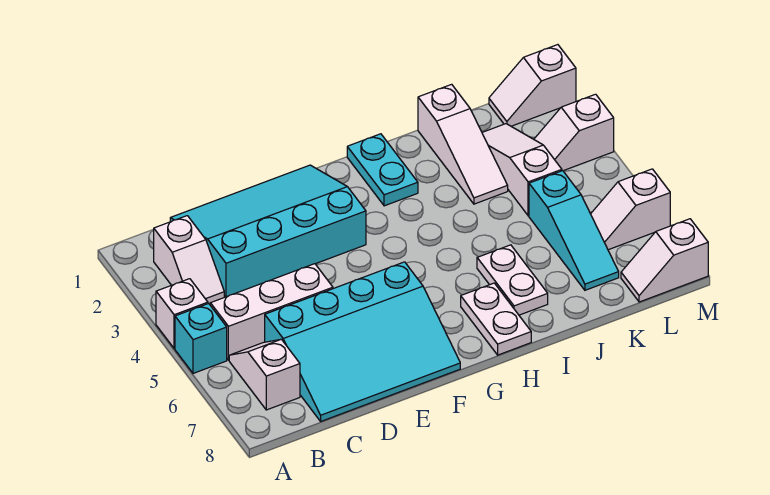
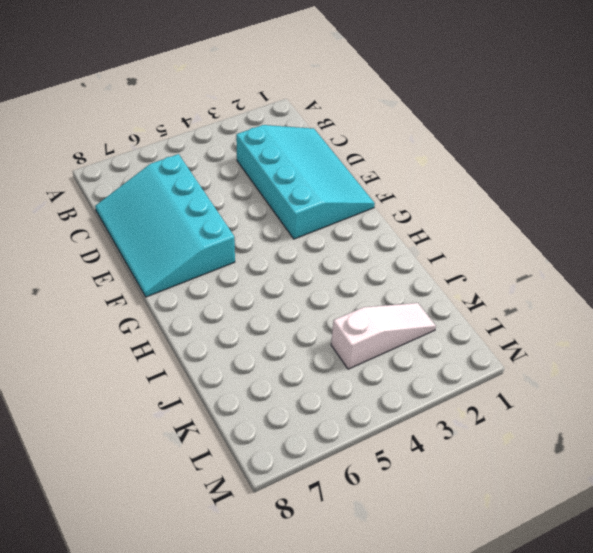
none -> white brick A4 level 1
none -> cyan brick A5 level 1
none -> white slope B2:B3 level 1 top 2

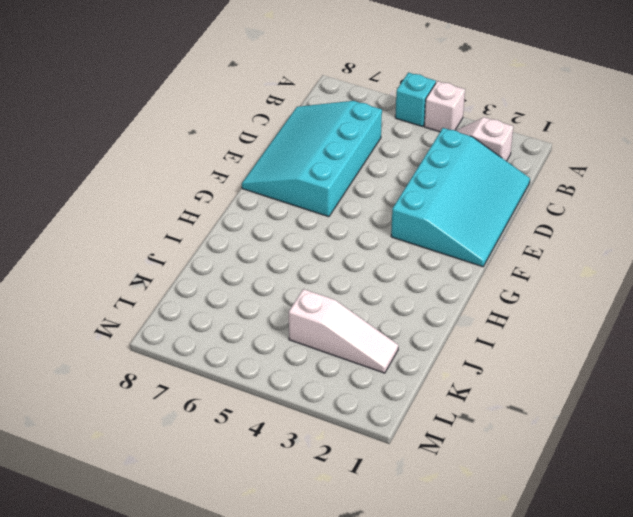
none -> white brick B5:D5 level 1
none -> white slope B6:B7 level 1 top 7
none -> cyan plate H1:H2 level 1

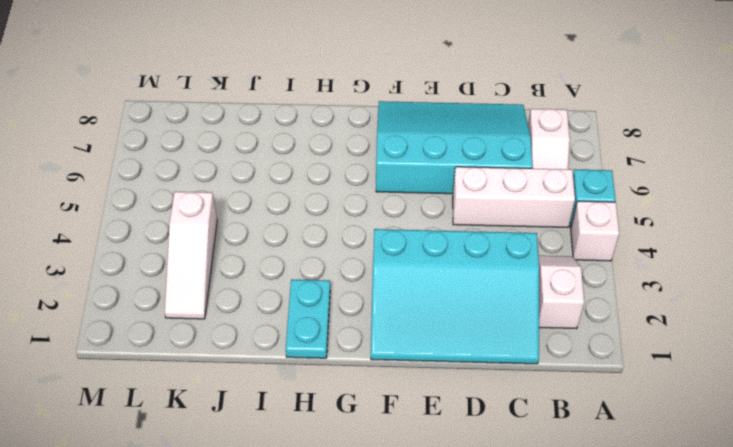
none -> white plate H7:H8 level 1
none -> white plate I6:I7 level 1
none -> white slope J1:J3 level 1 top 1

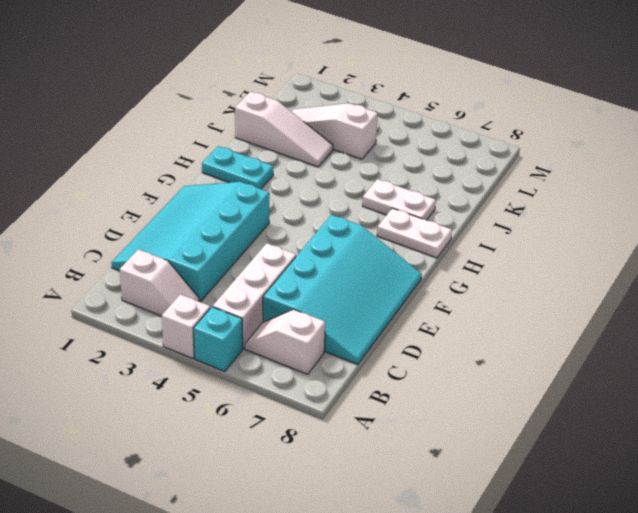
none -> cyan slope K5:K7 level 1 top 5
none -> white slope L1:M1 level 1 top M
none -> white slope L3:M3 level 1 top M

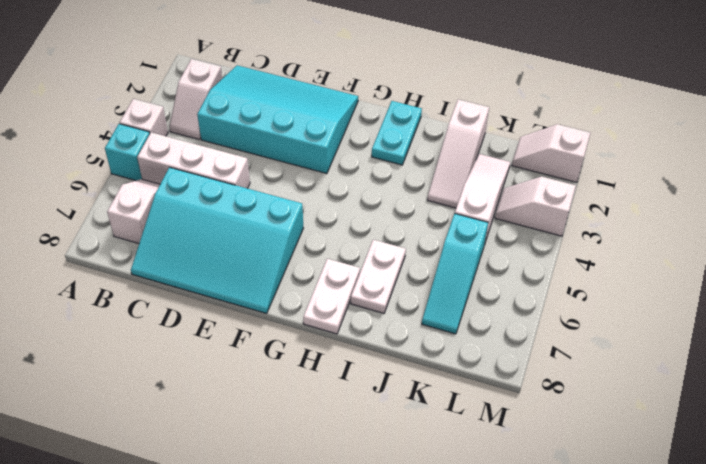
none -> white slope L6:M6 level 1 top M
none -> white slope L8:M8 level 1 top M

